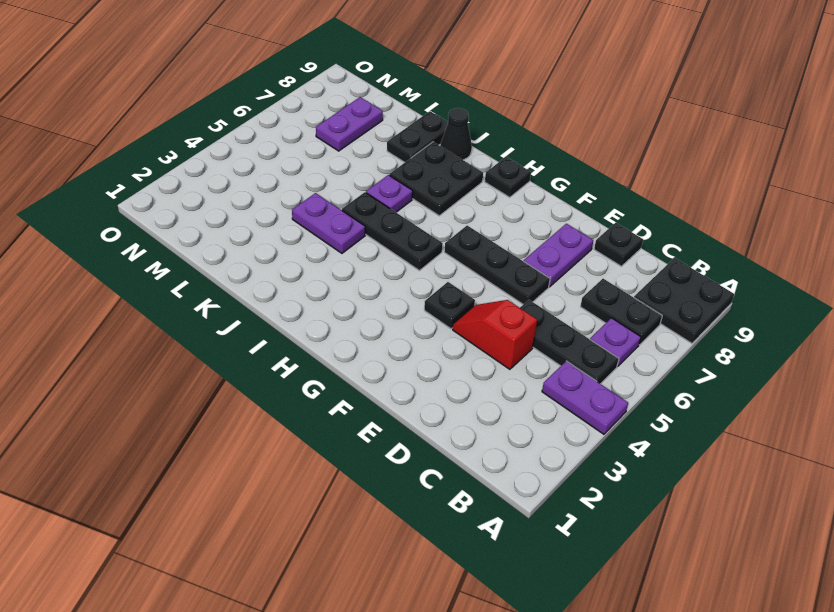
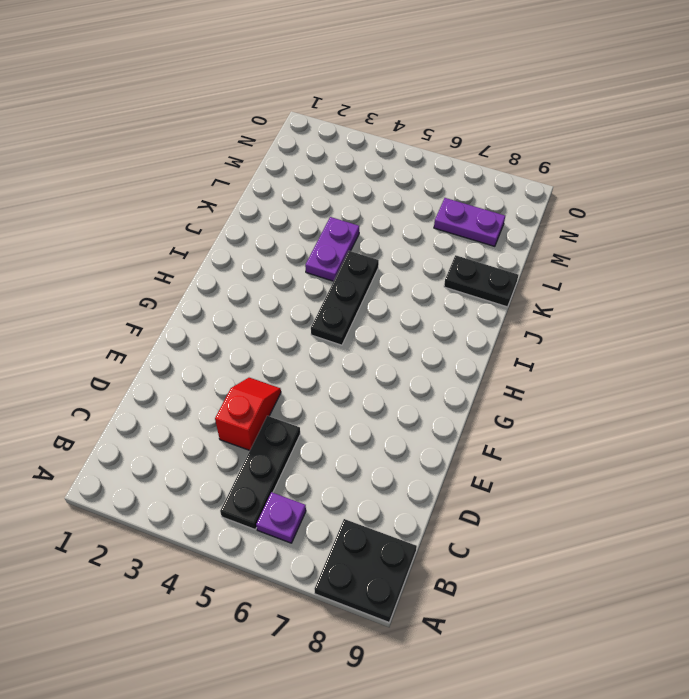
none -> purple plate A4:B4 level 1
none -> black plate B7:C7 level 1
none -> black plate D9 level 1

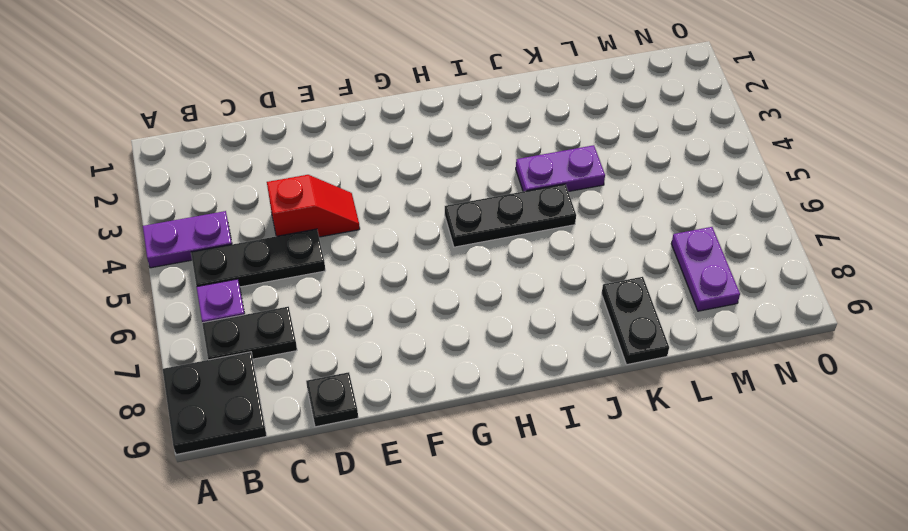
none -> black plate E6:G6 level 1
none -> purple plate E7:E8 level 1
none -> black plate F4 level 1

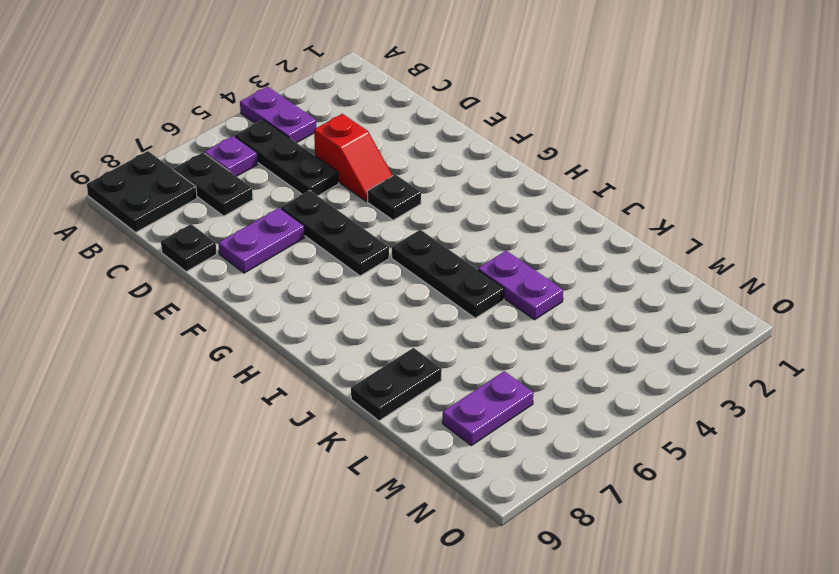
none -> black plate H9 level 1
none -> black plate I7:J8 level 1
none -> purple plate J6 level 1

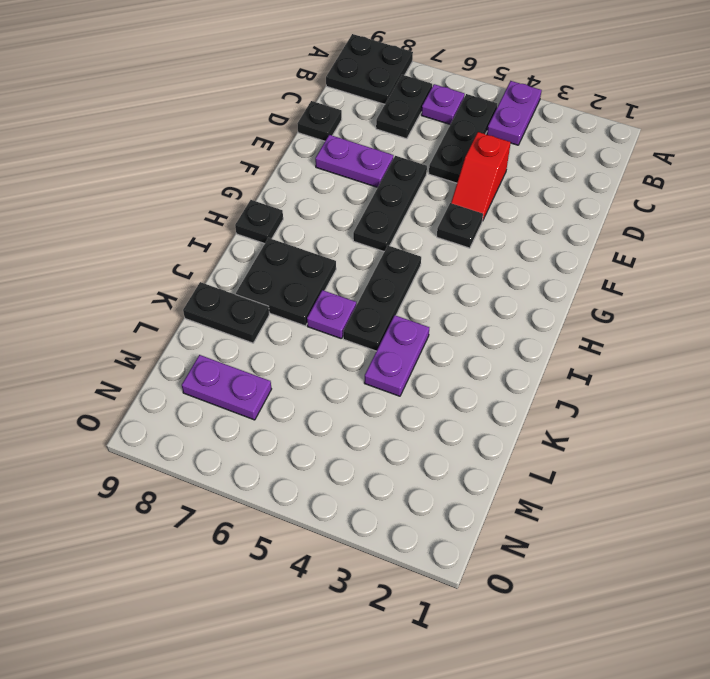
none -> black cone J9 level 1

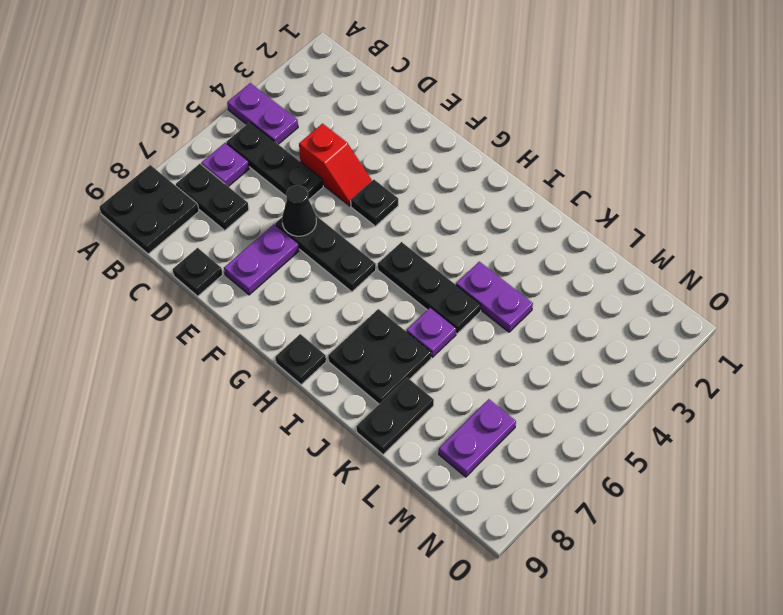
black cone E6 level 2 -> black cone J9 level 1

